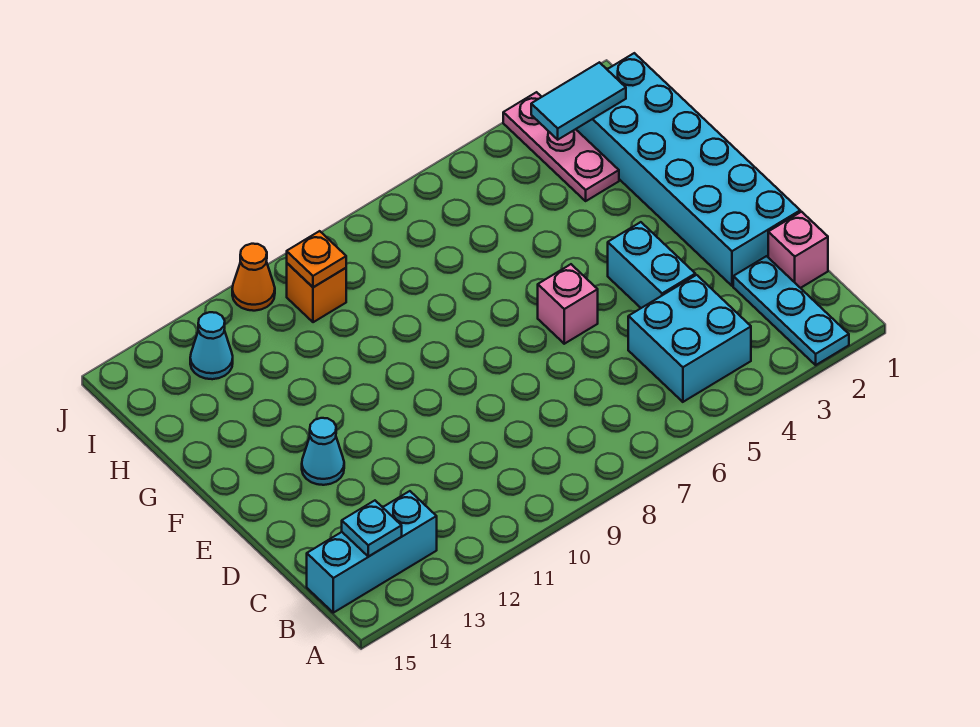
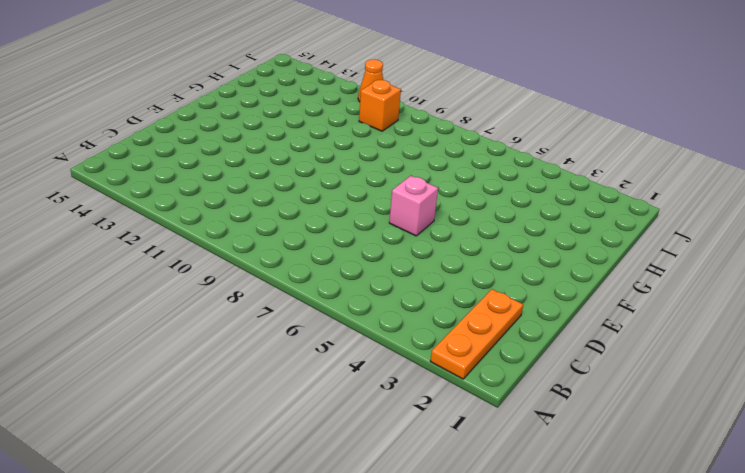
orange plate A2:C2 level 1 -> cyan plate A2:C2 level 1
none -> cyan brick B4:C5 level 1
none -> cyan brick B13:B15 level 1
none -> pink brick C1 level 1

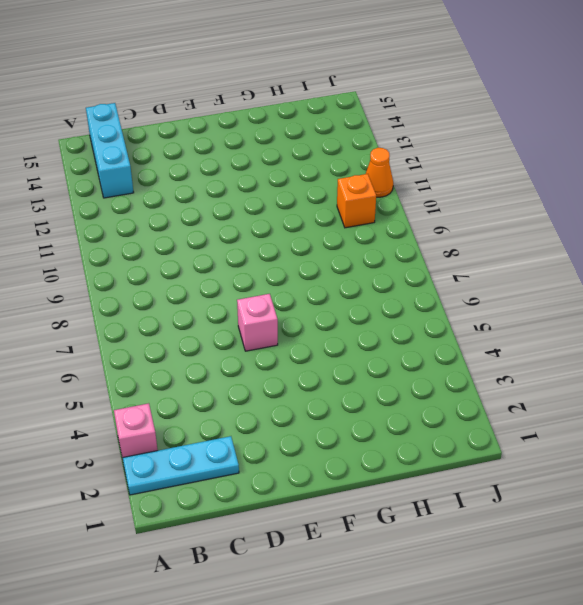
pink brick A3 level 1 -> pink brick C1 level 1
none -> cyan brick B4:C5 level 1
none -> cyan brick D1:I2 level 1
none -> cyan brick D4:E4 level 1

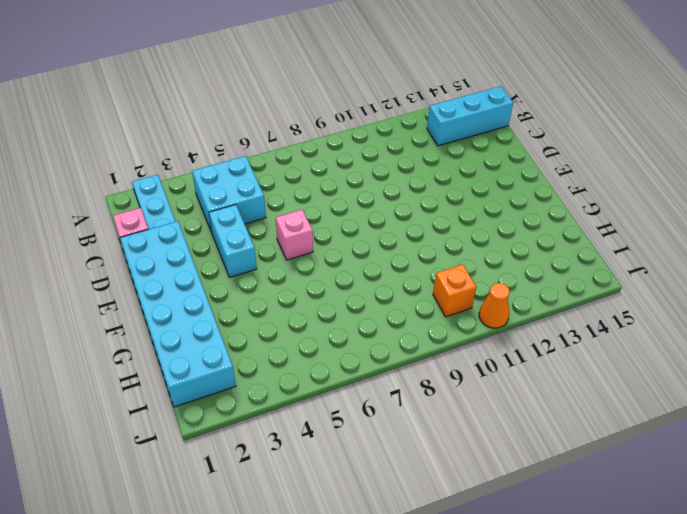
none -> cyan cone E13 level 1
none -> pink plate H3:J3 level 1
none -> cyan cone I13 level 1

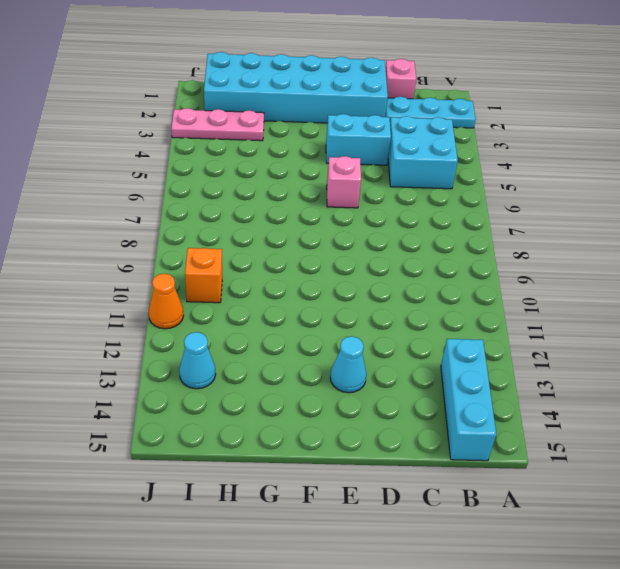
none -> cyan plate B14 level 2
none -> cyan tile I2:I3 level 2
none -> orange plate I10 level 2

